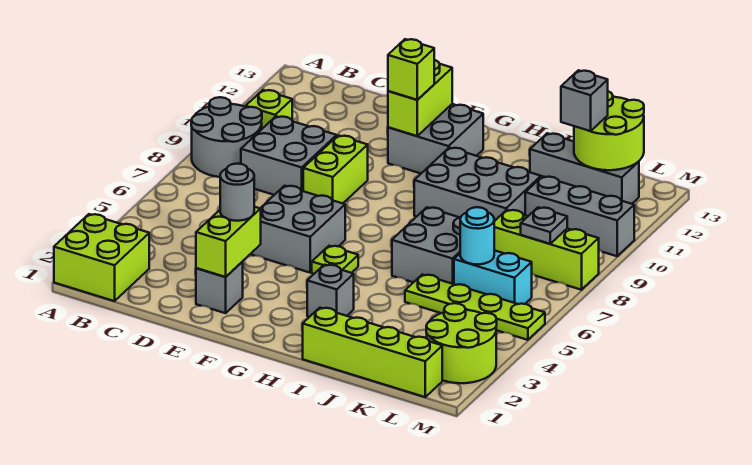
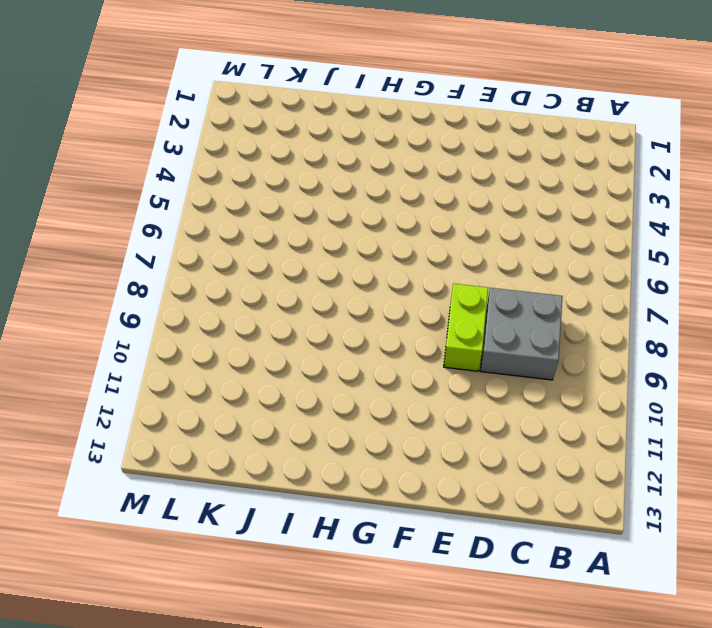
none -> lime brick A1:B2 level 1
none -> grey round brick A8:B9 level 1
none -> lime brick B10 level 1

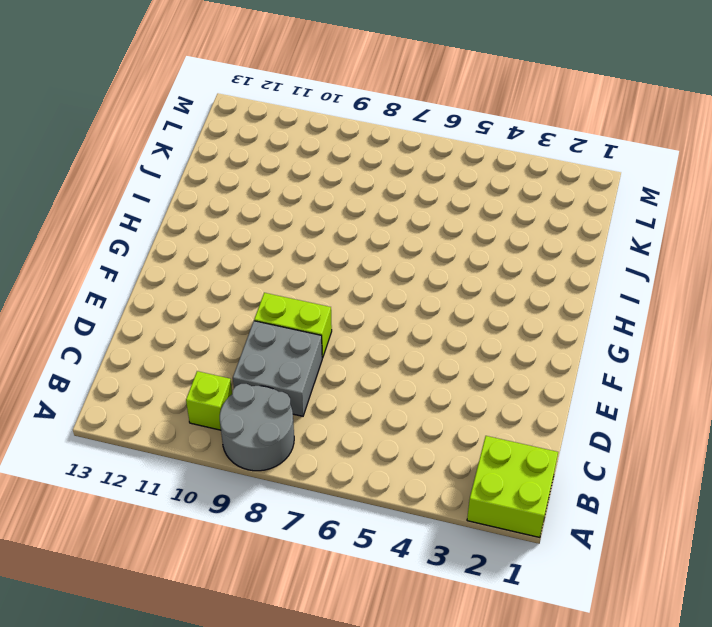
none -> grey brick E2 level 1
none -> grey brick E5:F6 level 1
none -> grey brick F11:G12 level 1

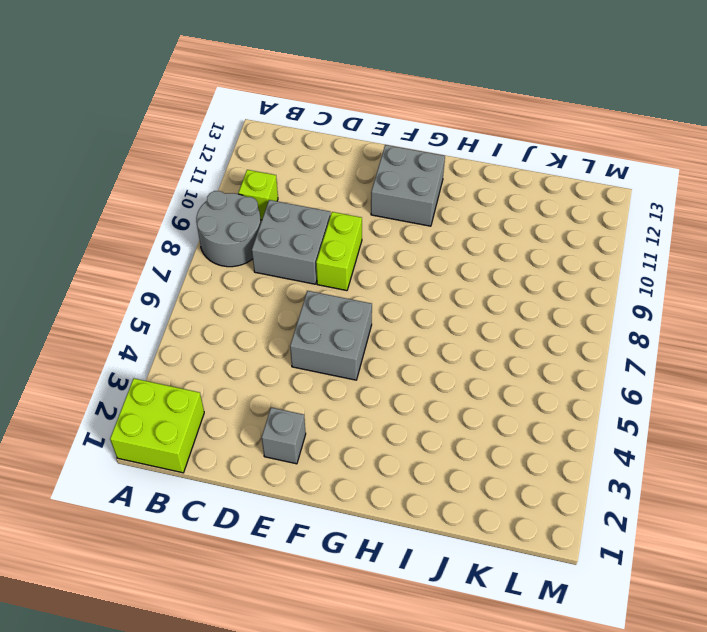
none -> lime plate G5 level 1
none -> grey brick H3 level 1
none -> grey brick H9:J10 level 1

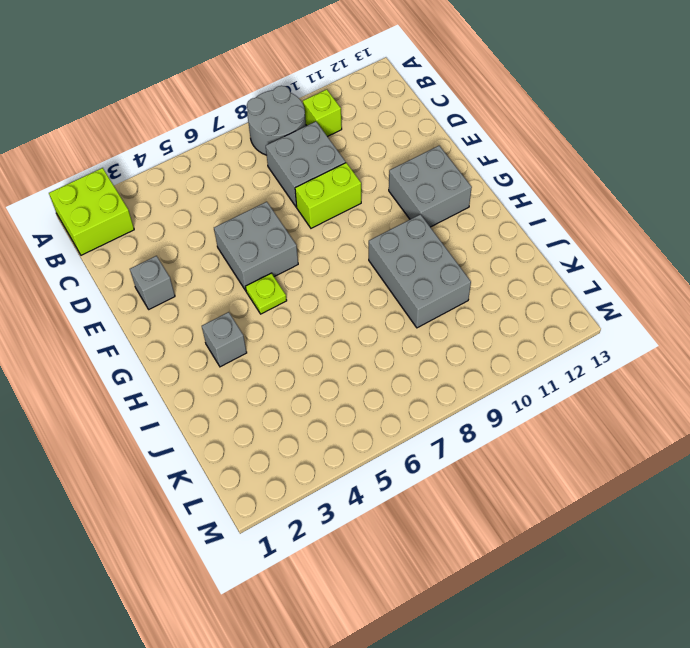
none -> lime brick I1:L1 level 1
none -> grey brick I6:J7 level 1
none -> lime plate J5:M5 level 1

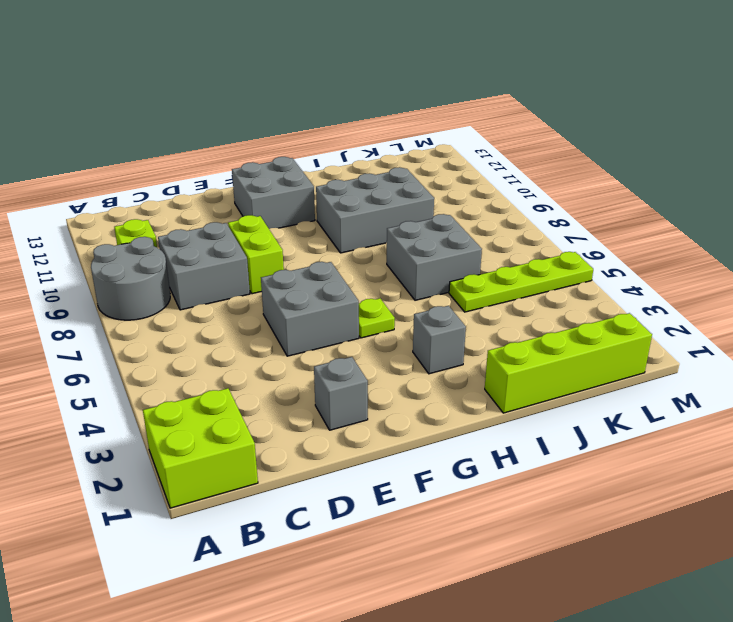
none -> grey brick J12:L12 level 1
none -> cyan brick K6:L6 level 1
none -> lime brick K8:M8 level 1

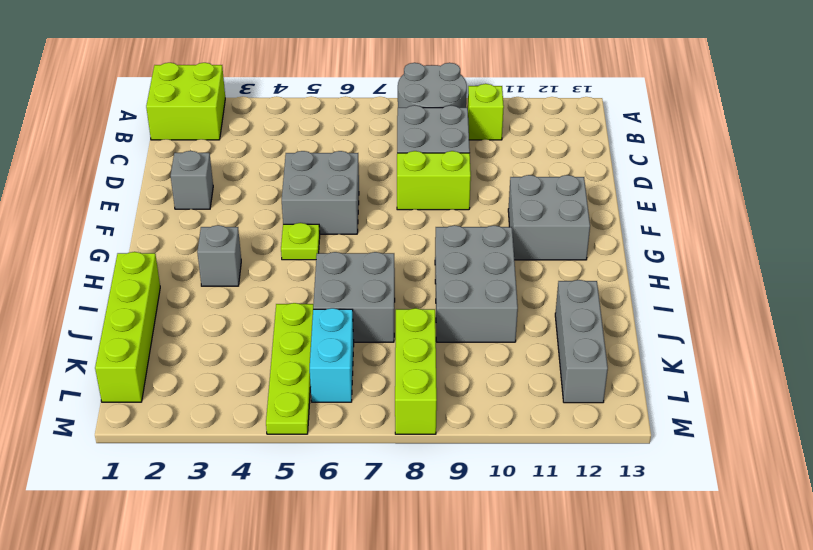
none -> grey brick K10:M10 level 1
none -> lime round brick L2:M3 level 1
none -> lime brick E2:E3 level 2

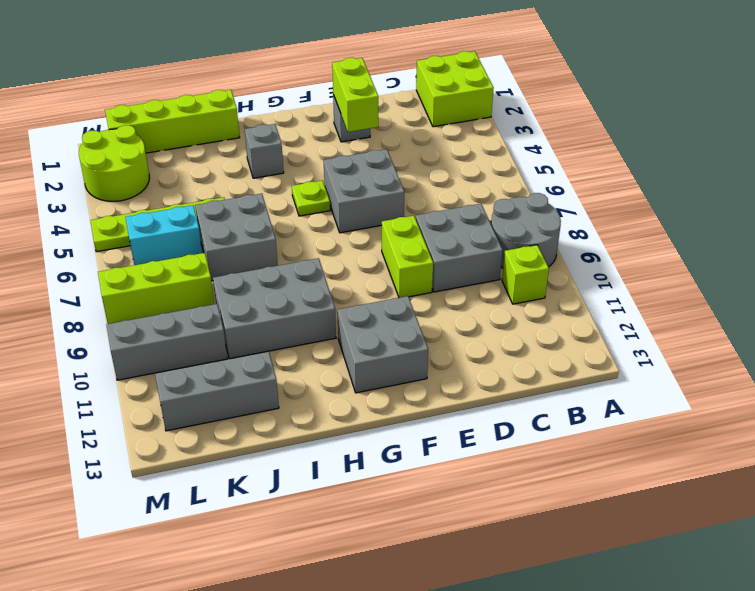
none -> lime brick F11:F12 level 2
none -> cyan round brick K6 level 2
none -> lime round brick K12:L13 level 2

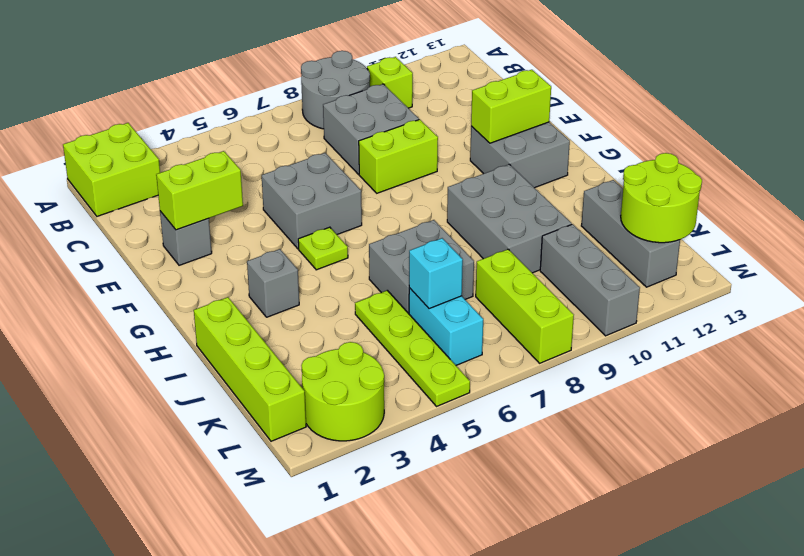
cyan brick K6 level 2 -> cyan round brick K6 level 2
none -> grey plate L8 level 2
none -> grey round brick E3 level 3
none -> lime brick F11 level 3

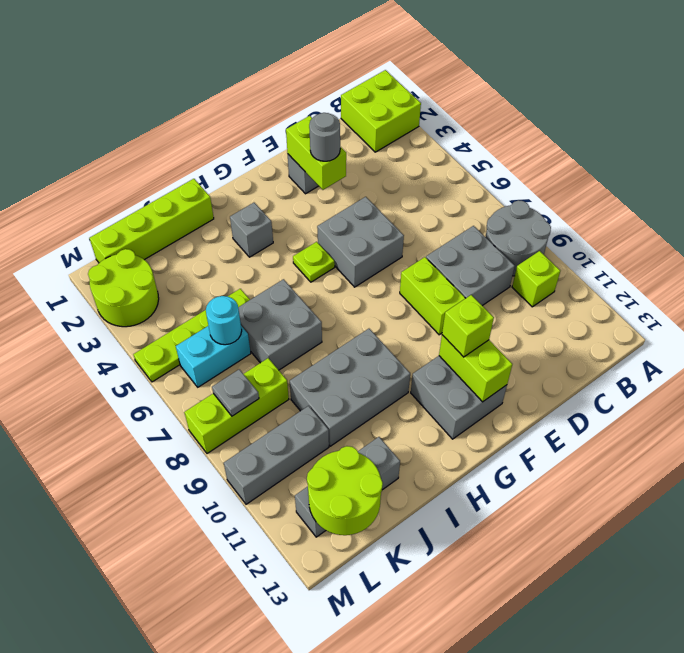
none -> grey brick K12 level 3

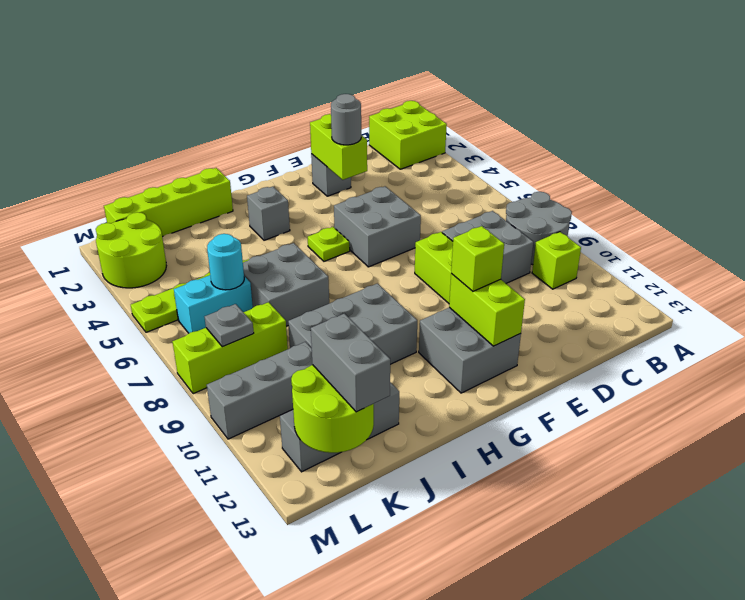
grey brick K12:K13 level 3 -> grey brick K12 level 3

